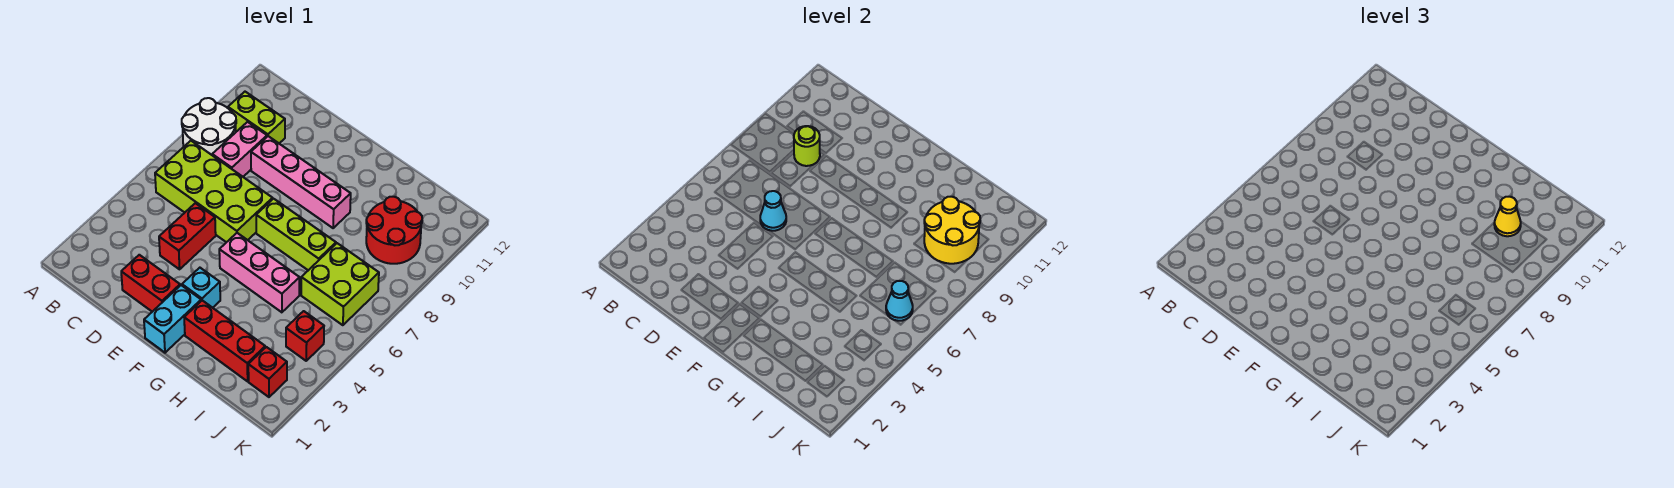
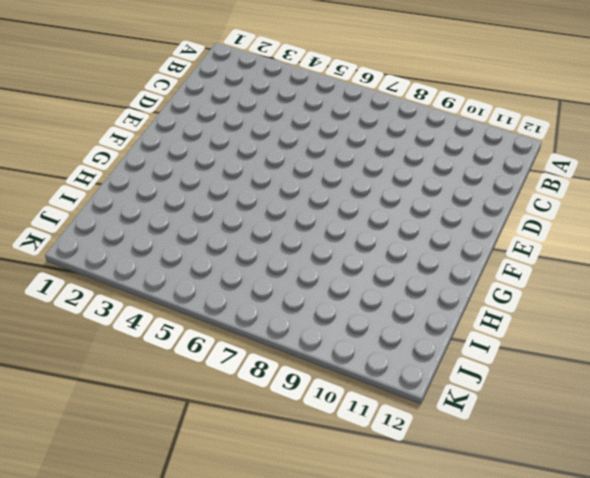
none -> white round brick A8:B9 level 1
none -> lime brick B6:E7 level 1
none -> lime brick B10:C10 level 1

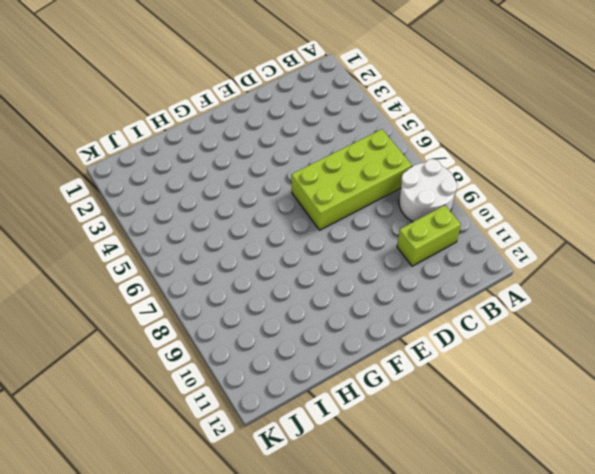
none -> pink brick C8:C9 level 1
none -> red brick D2:E2 level 1
none -> red brick D4:D5 level 1

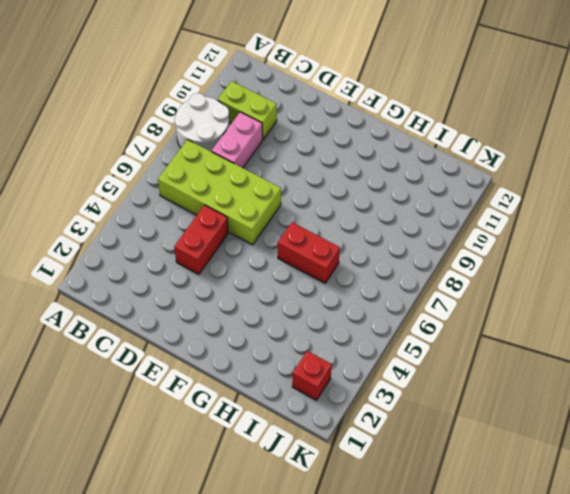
red brick G6:H6 level 1 -> red brick D2:E2 level 1
none -> pink brick D9:G9 level 1
none -> cyan brick F1:F2 level 1
none -> cyan brick F3 level 1

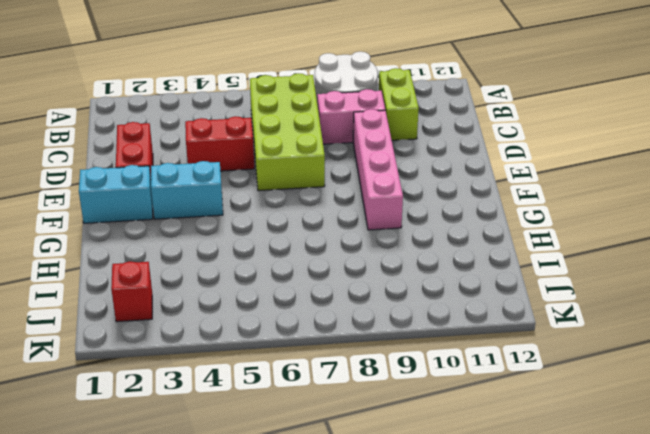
cyan brick F3:F4 level 1 -> cyan brick F3 level 1
none -> pink brick F5:H5 level 1
none -> lime brick F7:H7 level 1
none -> red brick G2:I2 level 1

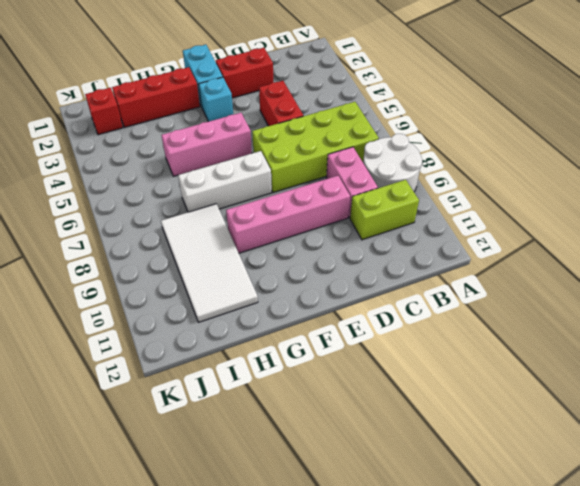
white brick F7:H7 level 1 -> lime brick F7:H7 level 1
white tile H8:I11 level 1 -> red round brick I9:J10 level 1
none -> lime brick I6:J7 level 1
none -> red brick J4 level 1
none -> lime round brick C9 level 2

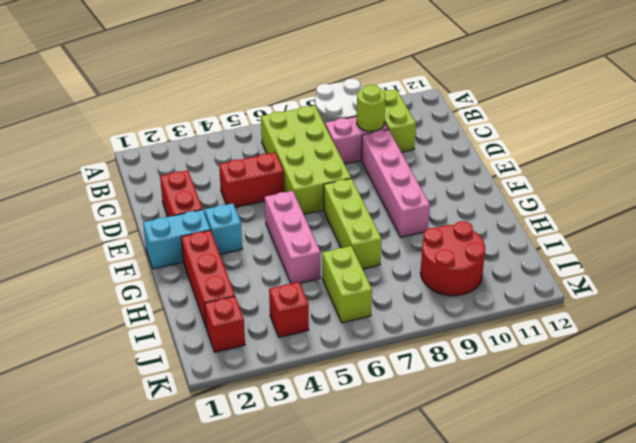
lime brick I6:J6 level 1 -> lime brick I6:J7 level 1
none -> cyan cone D6 level 2
none -> yellow round brick I9:J10 level 2
none -> cyan cone J6 level 2

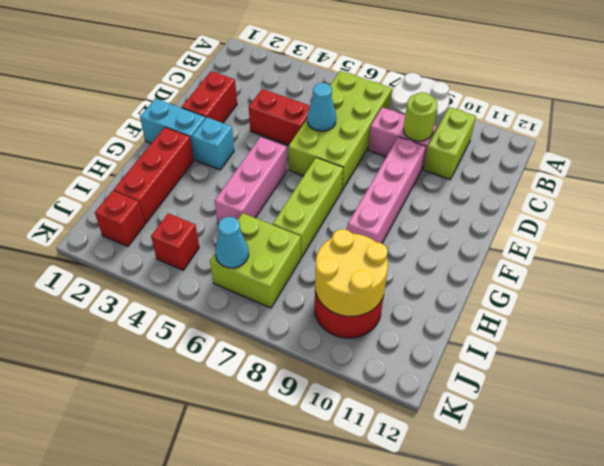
none -> yellow cone I10 level 3

